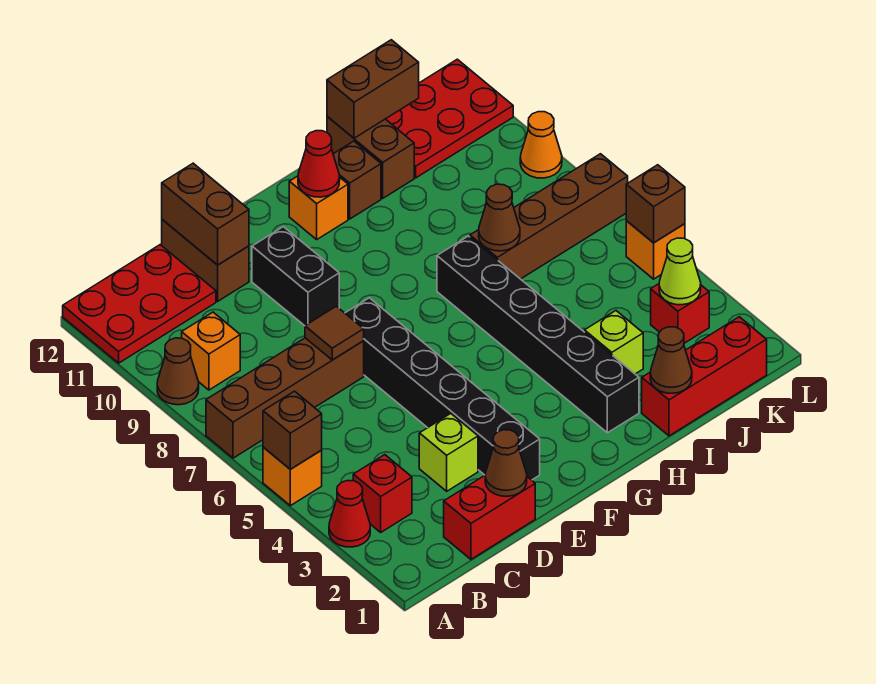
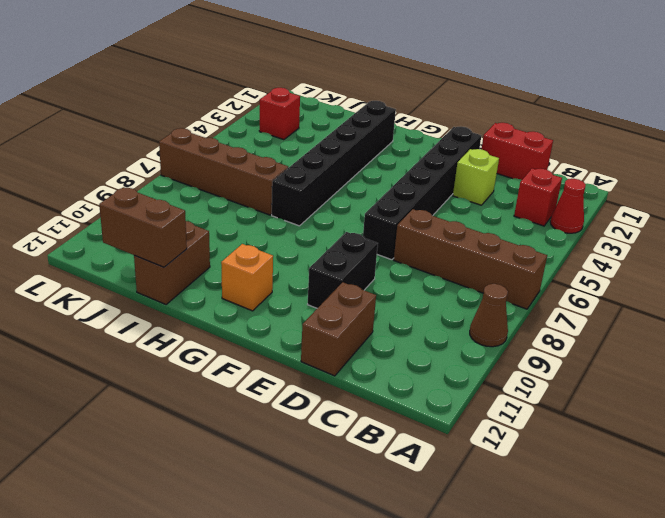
none -> orange brick A5 level 1
none -> red plate A11:C12 level 1
none -> orange brick B9 level 1
none -> brown brick H11 level 1

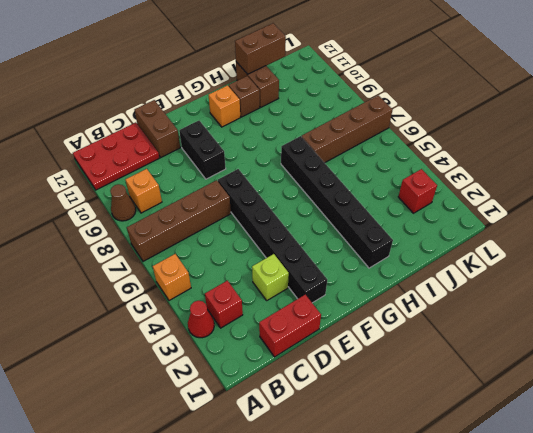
none -> red brick I1:K1 level 1
none -> lime brick I3 level 1
none -> red plate J11:L12 level 1
none -> orange brick L5 level 1

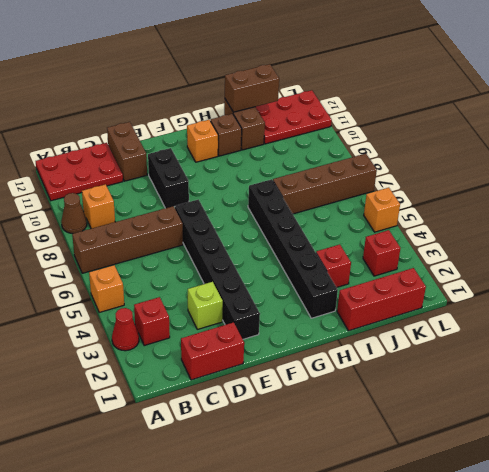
red brick I3 level 1 -> lime brick I3 level 1
none -> orange cone L9 level 1
none -> brown brick A5 level 2
none -> brown cone D1 level 2
none -> brown tile D7 level 2

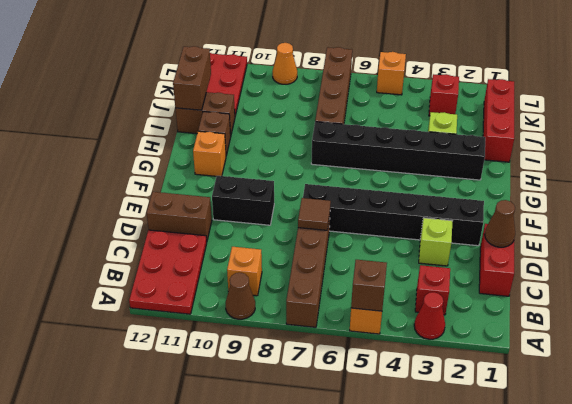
none -> brown brick D11:D12 level 2
none -> red cone G11 level 2
none -> brown cone I1 level 2
none -> brown cone I7 level 2

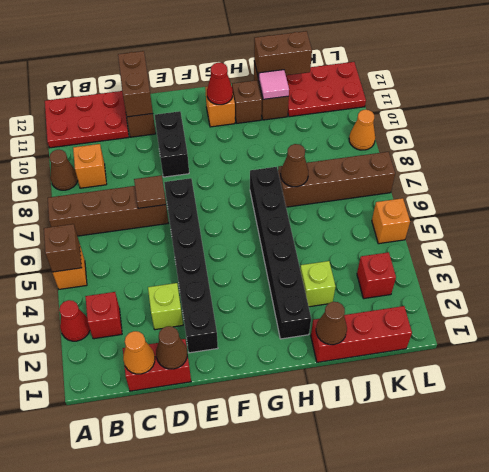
orange cone C1 level 2 -> none
pink tile I11 level 2 -> none
none -> lime cone K3 level 2
none -> brown brick L5 level 2

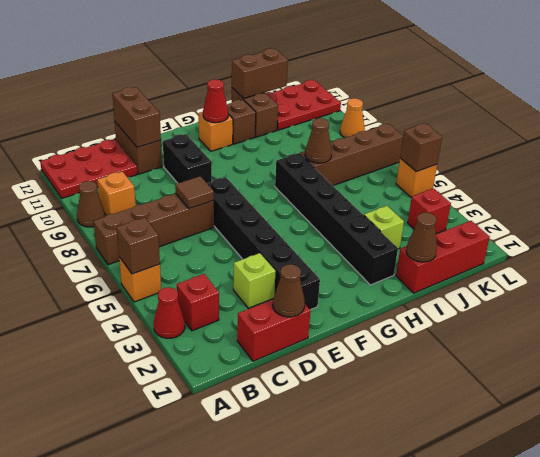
none -> lime cone K3 level 2

